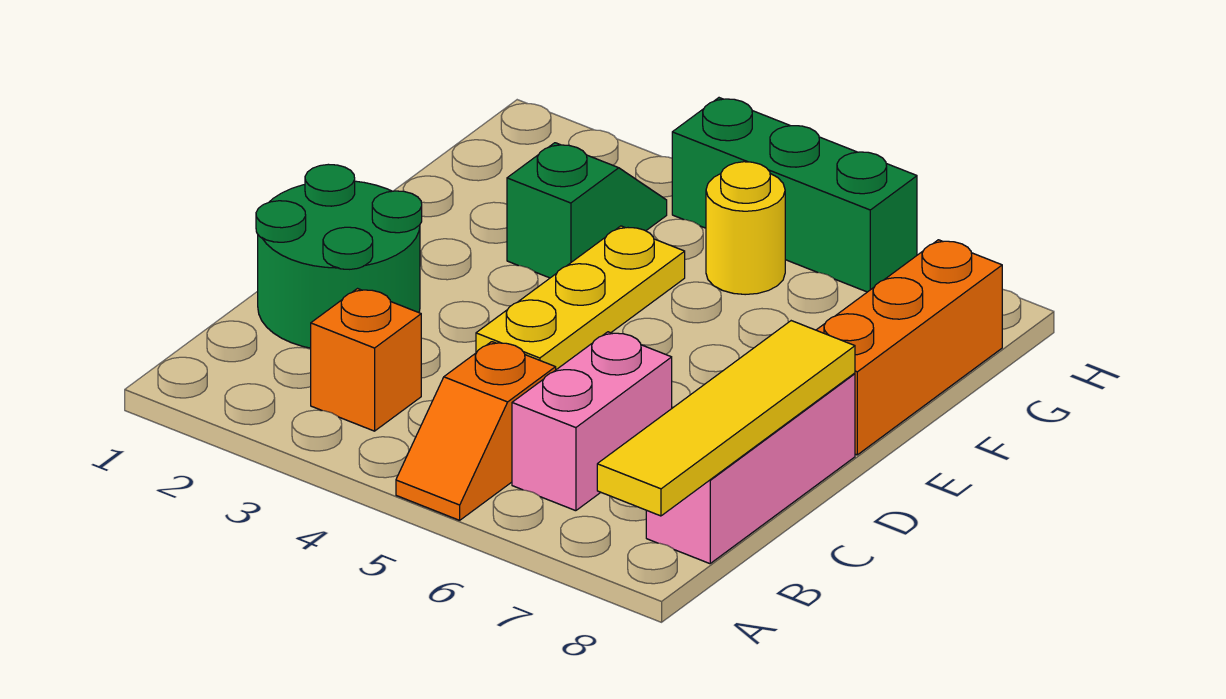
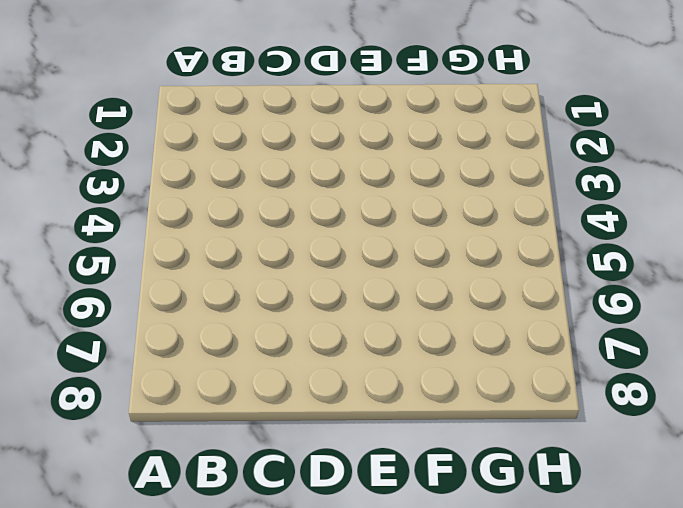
none -> orange slope A5:B5 level 1 top B
none -> orange brick B3 level 1

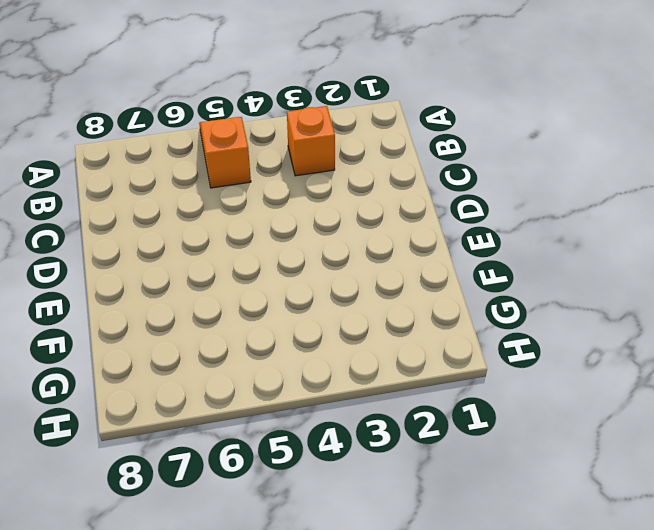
none -> pink brick B6:C6 level 1
none -> pink brick B8:D8 level 1

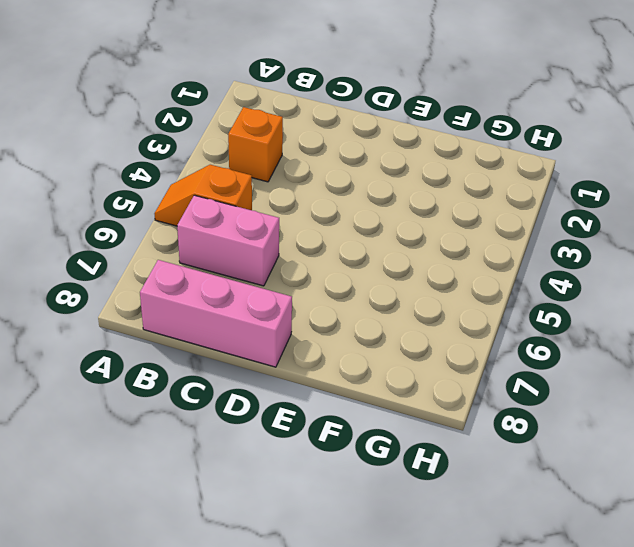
none -> green round brick C1:D2 level 1
none -> yellow plate D4:F4 level 1

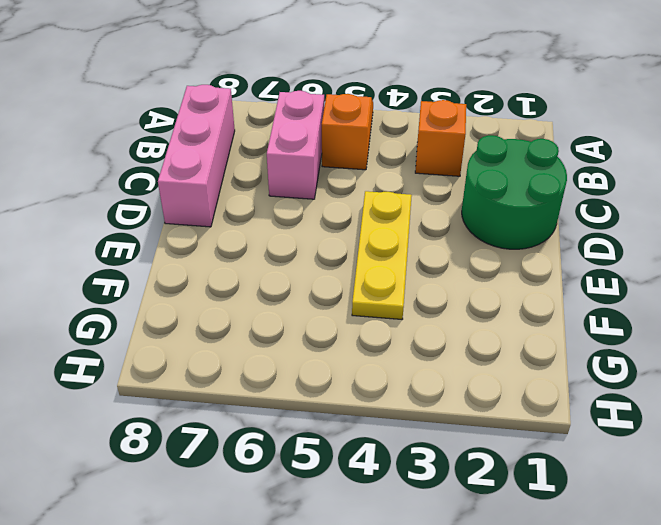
none -> orange brick E8:G8 level 1
none -> green slope F3:G3 level 1 top F

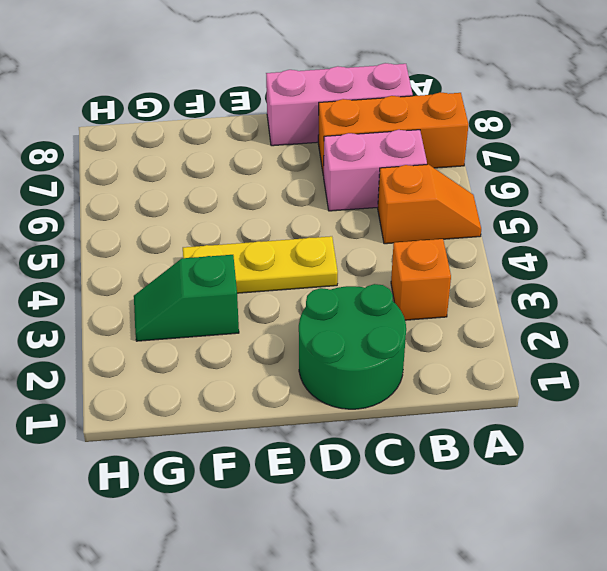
orange brick A7:C7 level 1 -> orange brick E8:G8 level 1
none -> yellow round brick G5 level 1
none -> green brick H4:H6 level 1

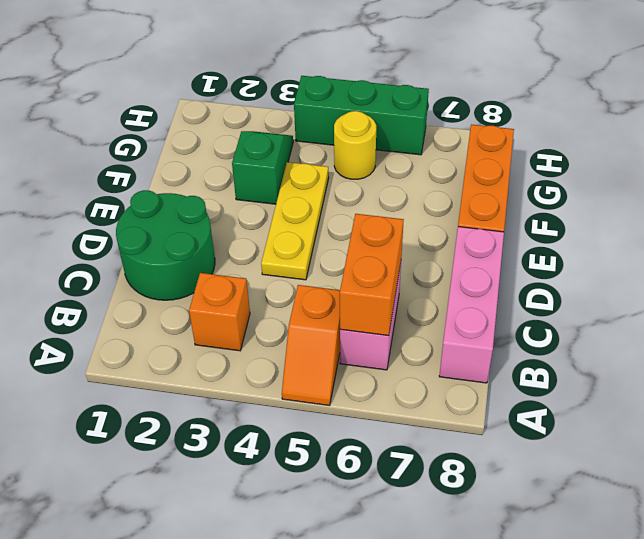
orange brick B6:C6 level 2 -> none
none -> yellow tile A8:D8 level 2

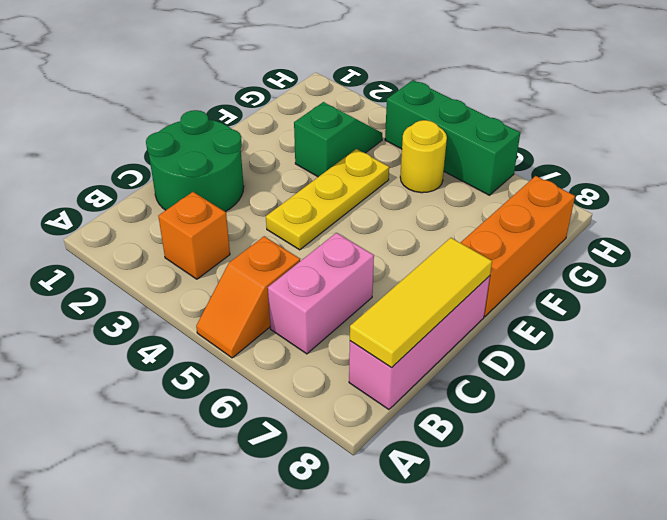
yellow tile B8:D8 level 2 -> yellow tile A8:D8 level 2

